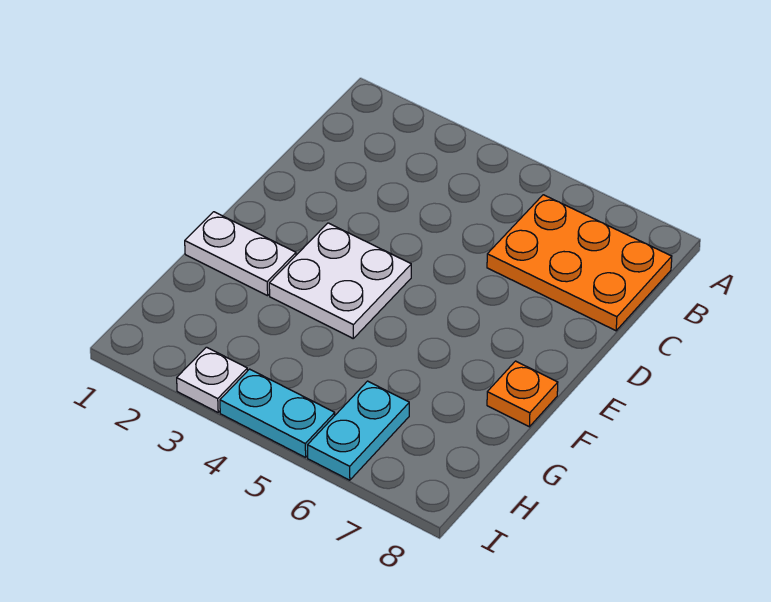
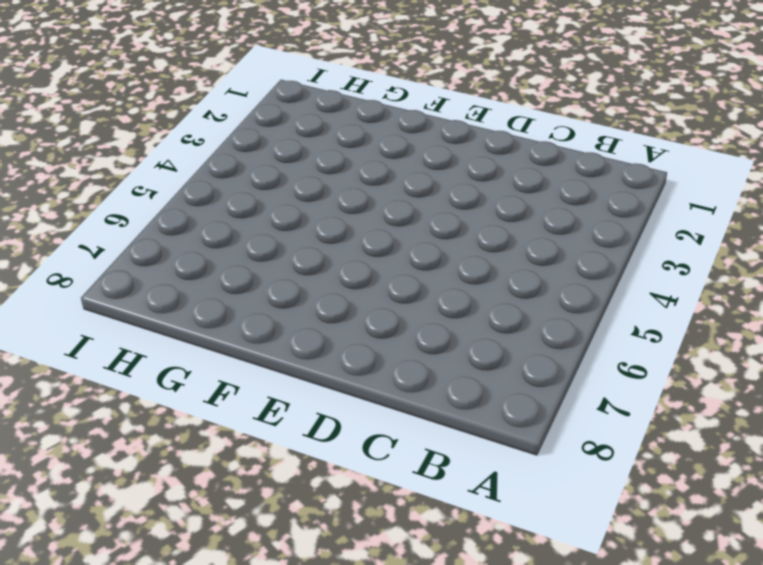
none -> orange plate B6:C8 level 1
none -> white plate E3:F4 level 1

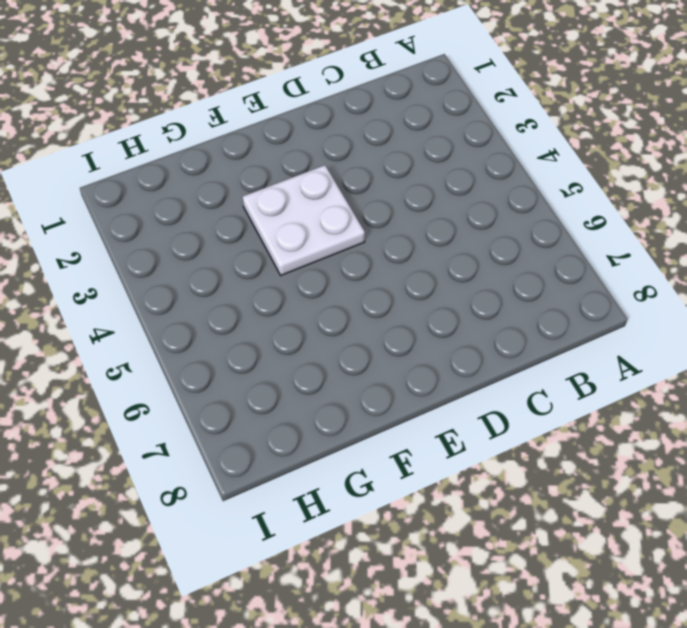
none -> orange plate B6:C8 level 1
none -> white plate F1:F2 level 1

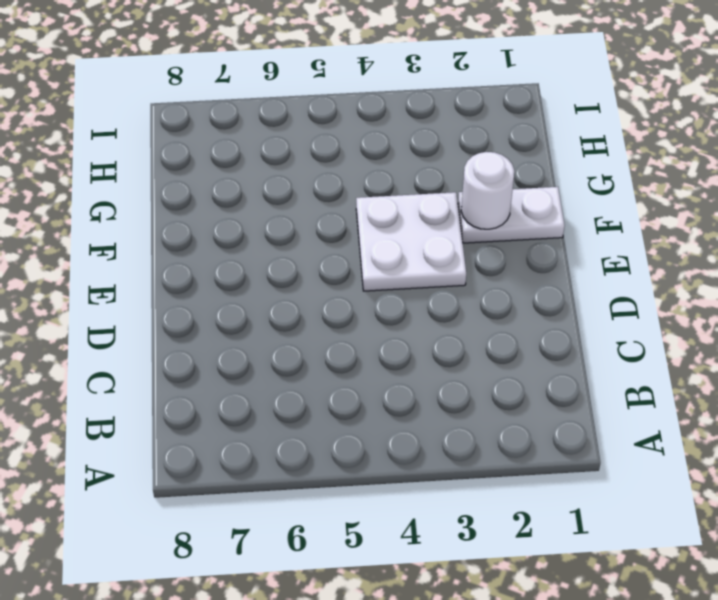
white round brick F2 level 2 -> none
none -> orange plate B6:C8 level 1
none -> orange plate F8 level 1

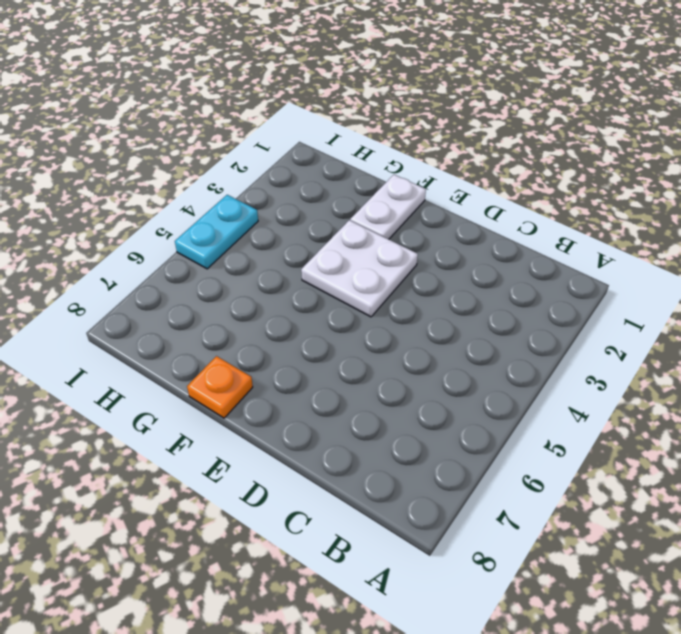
none -> orange plate B6:C8 level 1
none -> cyan plate H6:I6 level 1

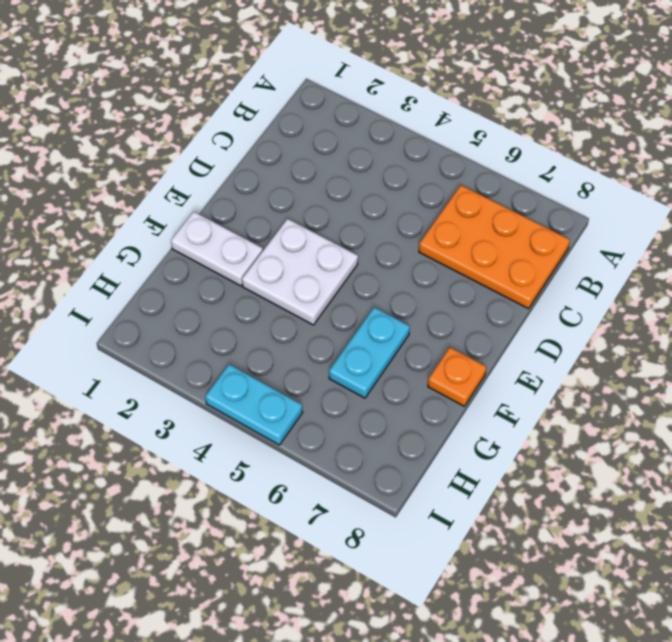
cyan plate F6:G6 level 1 -> cyan plate H6:I6 level 1
none -> white plate I3 level 1

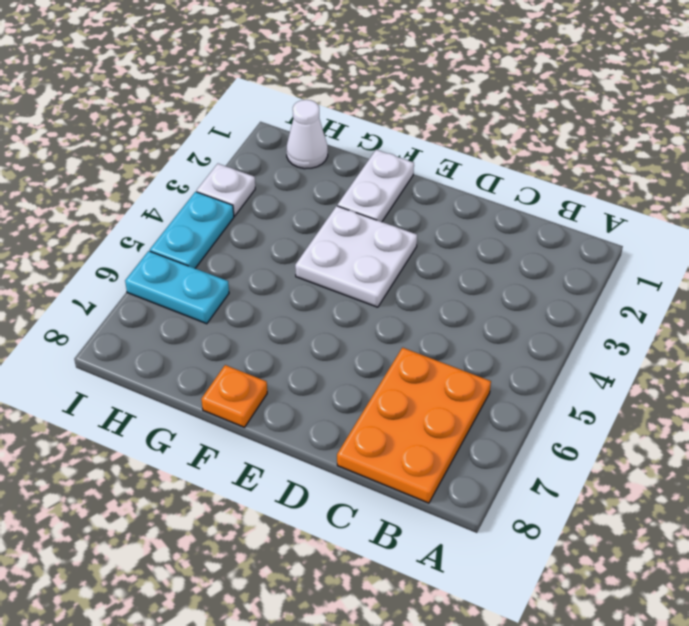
white cone H1 level 1 -> none

